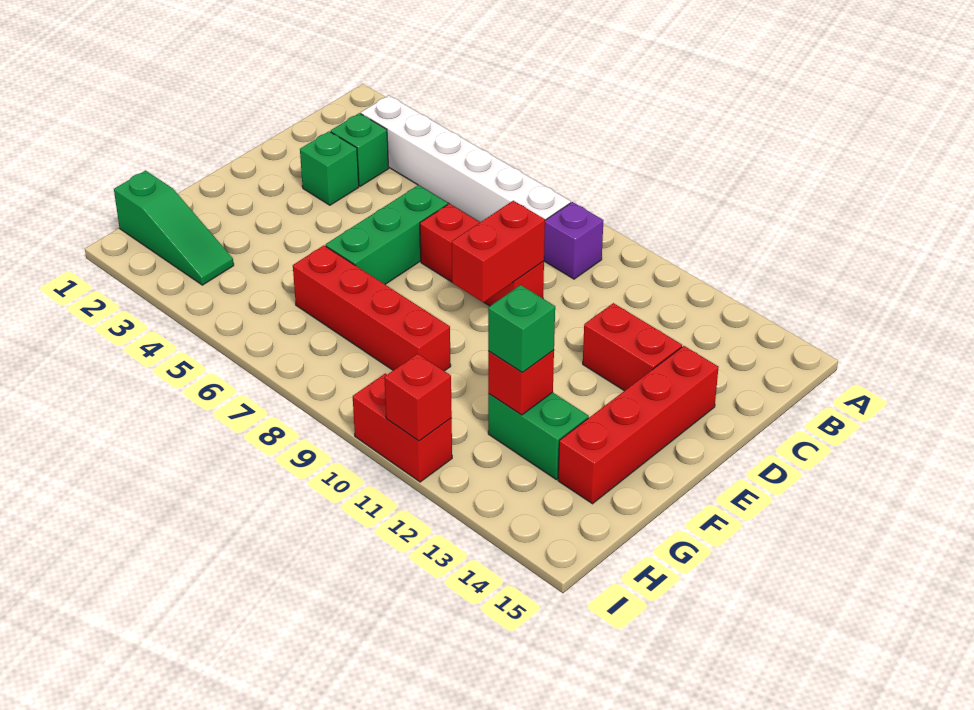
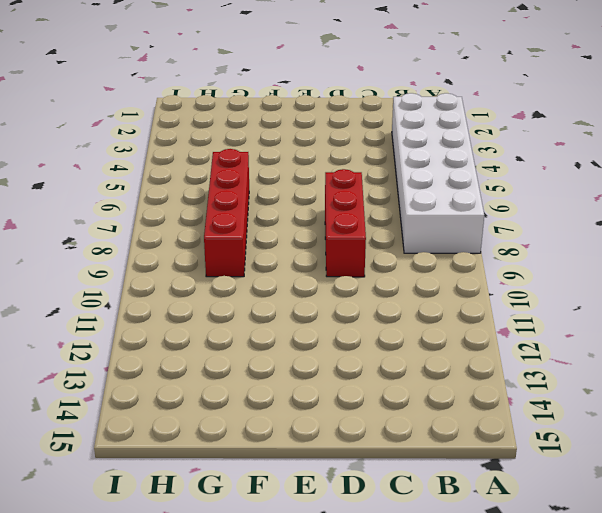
white brick A3:B8 level 1 -> white brick B3:B8 level 1
none -> purple brick B9 level 1
none -> green brick C3 level 1
none -> green brick D3 level 1

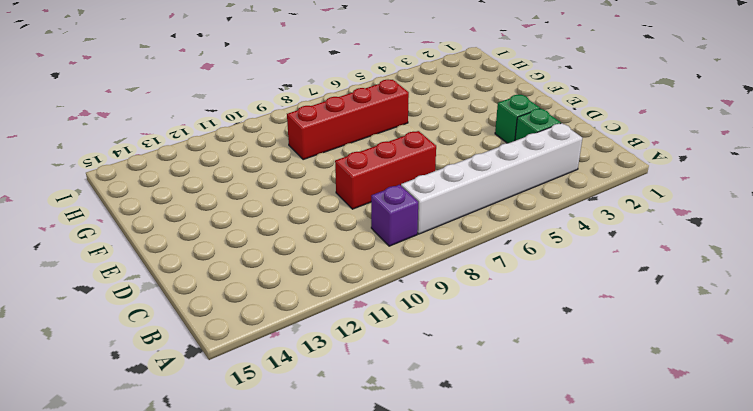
none -> green brick D6:F6 level 1
none -> red brick D12:D13 level 1
none -> red brick D14:G14 level 1

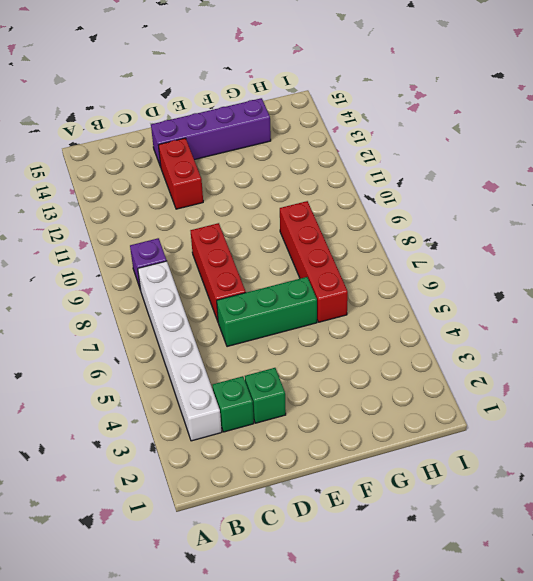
purple brick D14:G14 level 1 -> red brick D14:G14 level 1
none -> green brick G12:G13 level 1
none -> green slope H1:H3 level 1 top 1
none -> red brick I10:I11 level 1

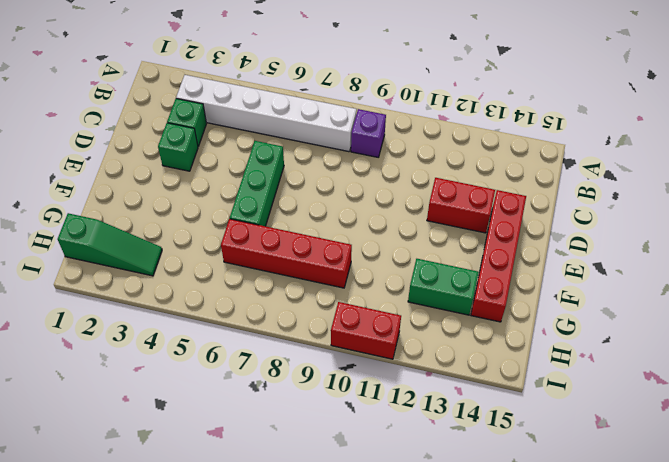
none -> red brick D7:D9 level 1
none -> red brick D9:E9 level 2
none -> red brick G12 level 2

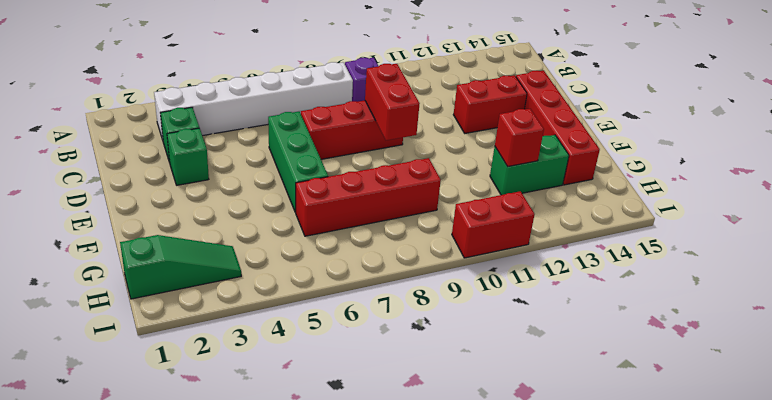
none -> red brick I11 level 2
none -> green brick G12 level 3

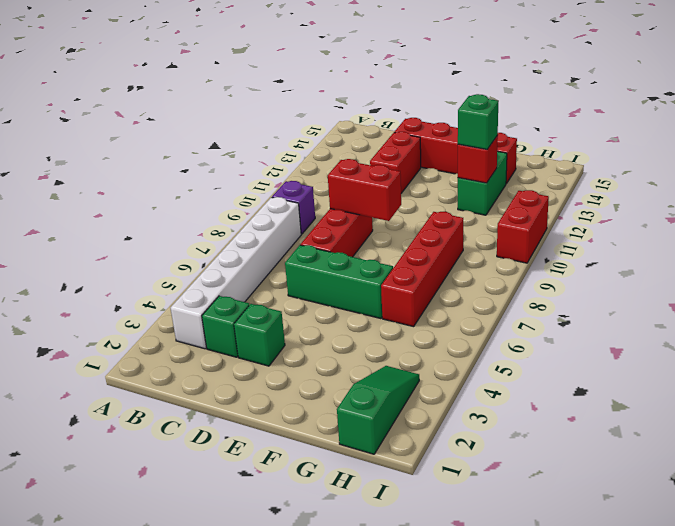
none -> red brick I11 level 2

